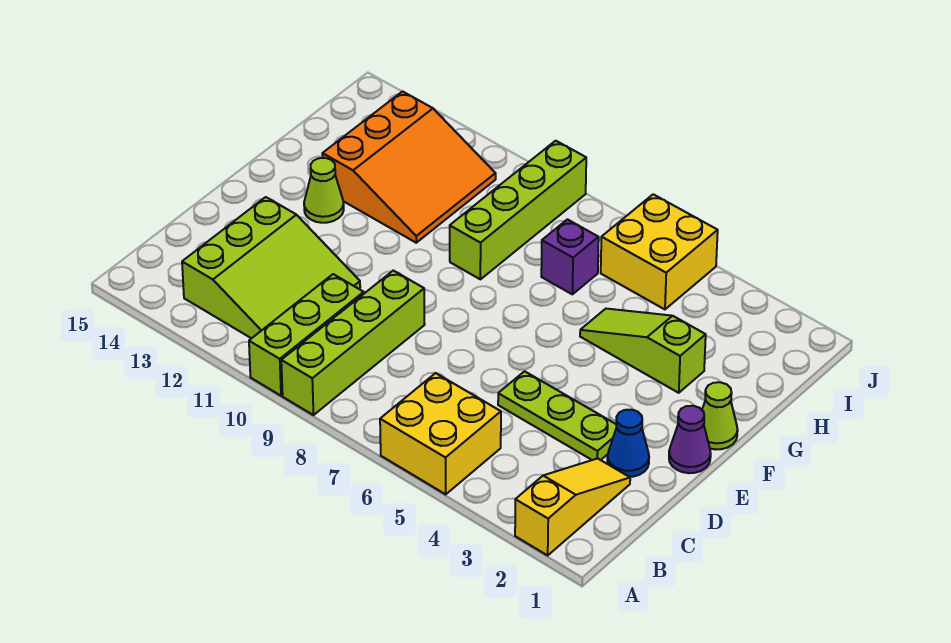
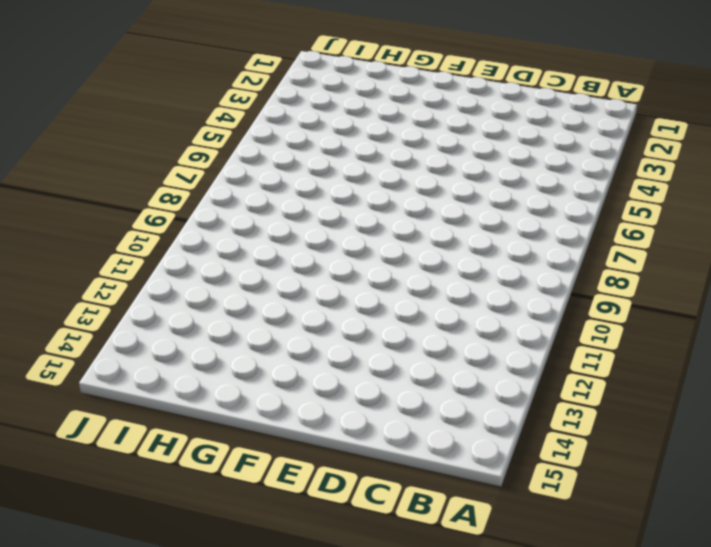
none -> yellow slope A2:C2 level 1 top A
none -> yellow brick A5:B6 level 1
none -> lime brick A9:D9 level 1

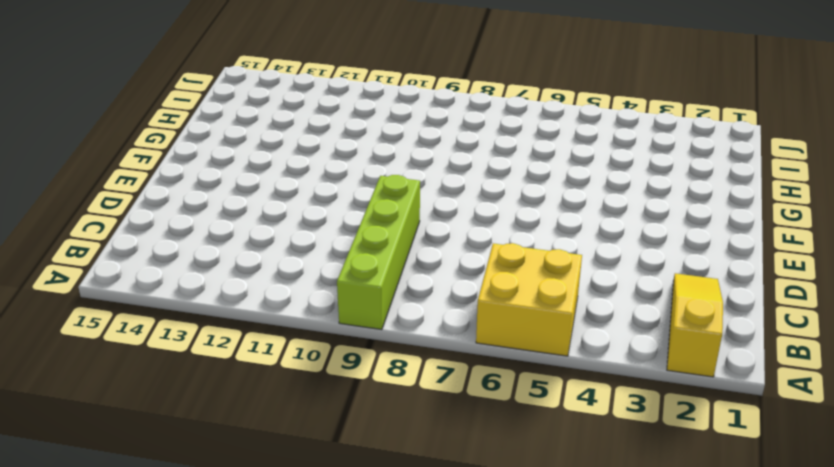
none -> lime brick A10:C10 level 1
none -> lime slope B11:D13 level 1 top 13
none -> blue cone D2 level 1

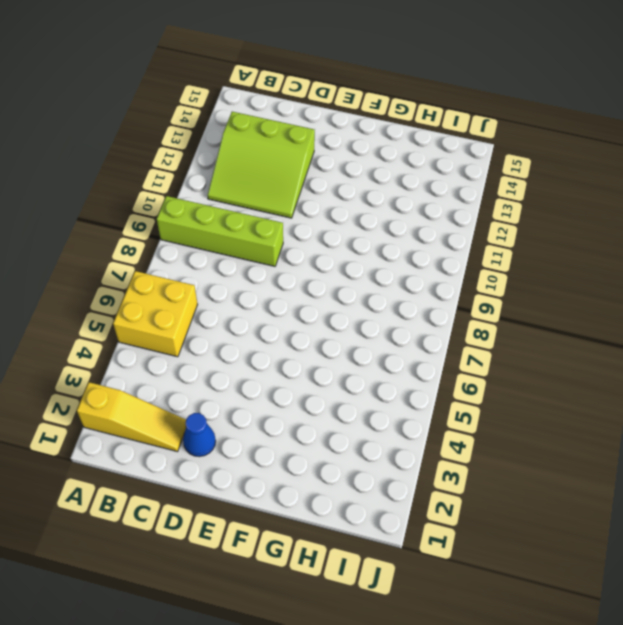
none -> lime brick A10:C10 level 1
none -> lime plate D3:D5 level 1
none -> purple cone E1 level 1

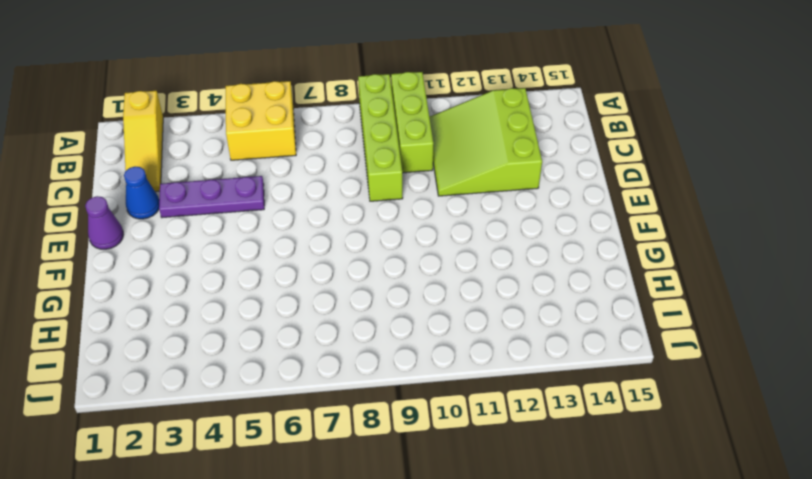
purple plate D3:D5 level 1 -> lime plate D3:D5 level 1
none -> lime cone F1 level 1
none -> lime cone F13 level 1
none -> lime slope G3:G5 level 1 top 3

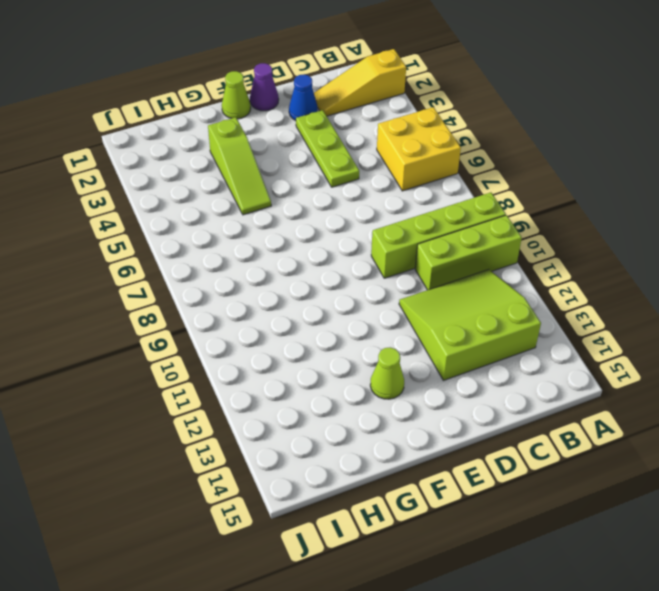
none -> lime brick G9:J9 level 1
none -> orange slope G11:I13 level 1 top 13
none -> purple brick H7 level 1

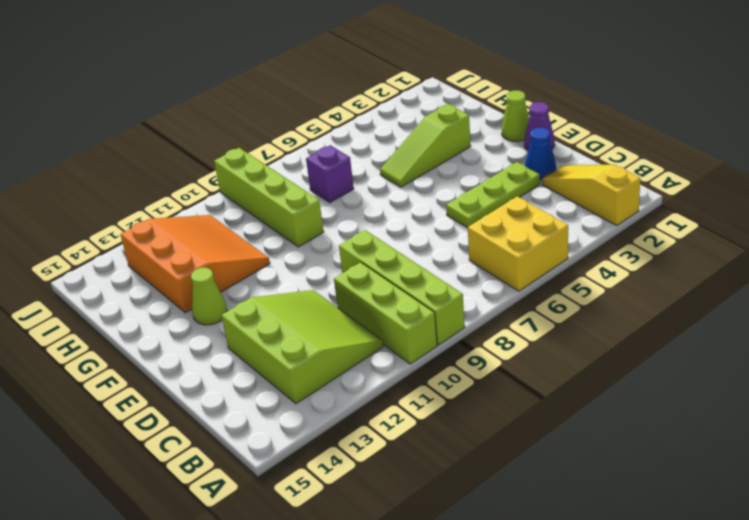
none -> yellow brick I5:J6 level 1

